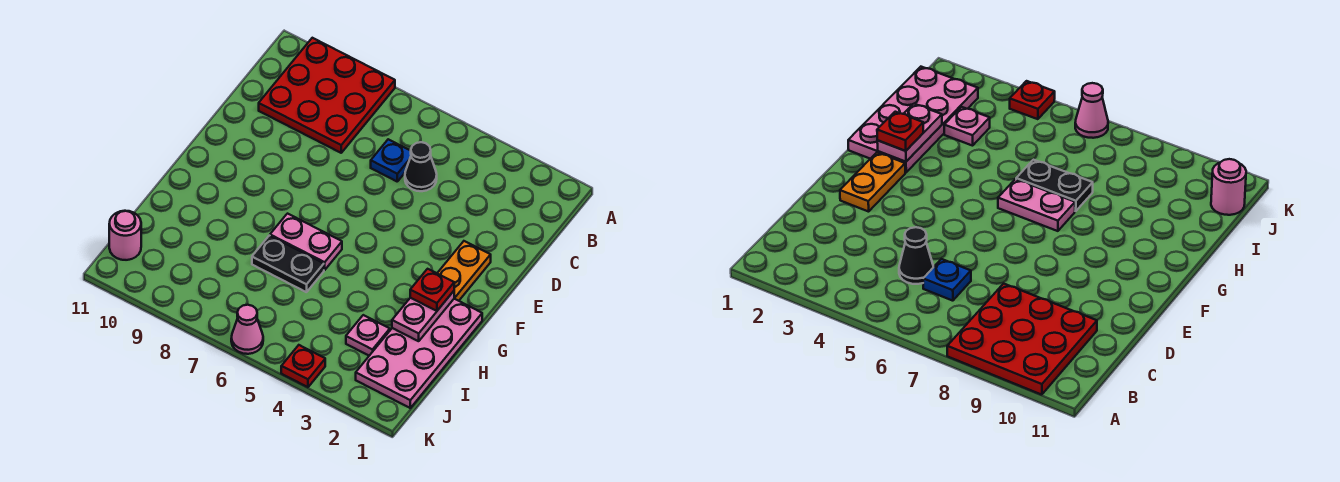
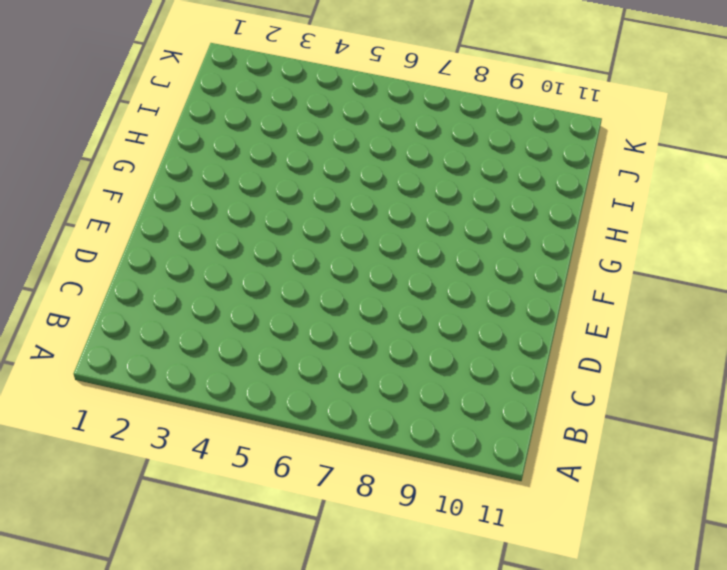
none -> red plate A8:C10 level 1
none -> black cone C5 level 1
none -> blue plate C6 level 1

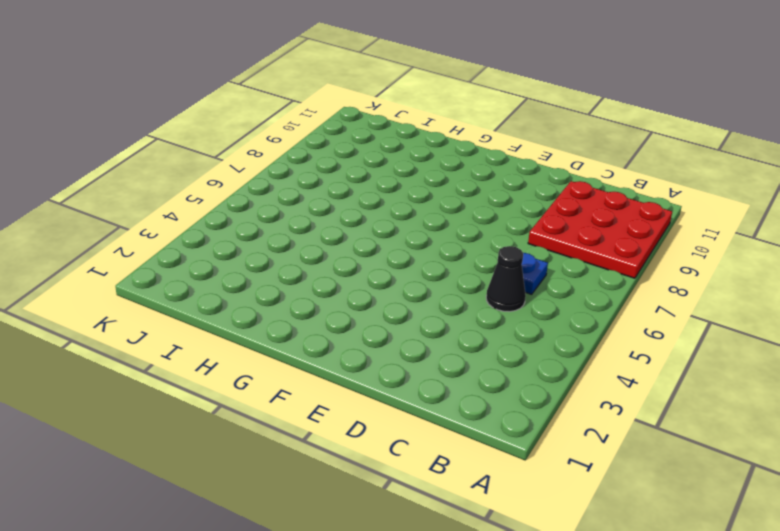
none -> orange plate E2:F2 level 1
none -> pink plate G1:J2 level 1
none -> pink plate G6:G7 level 1

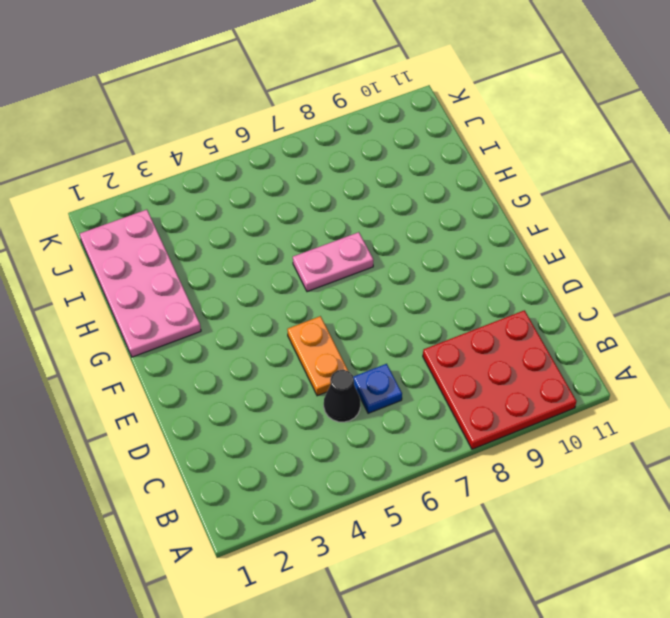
orange plate D5:E5 level 1 -> orange plate E2:F2 level 1
none -> black plate H6:H7 level 1
none -> pink plate I3 level 1
none -> pink round brick J11 level 1

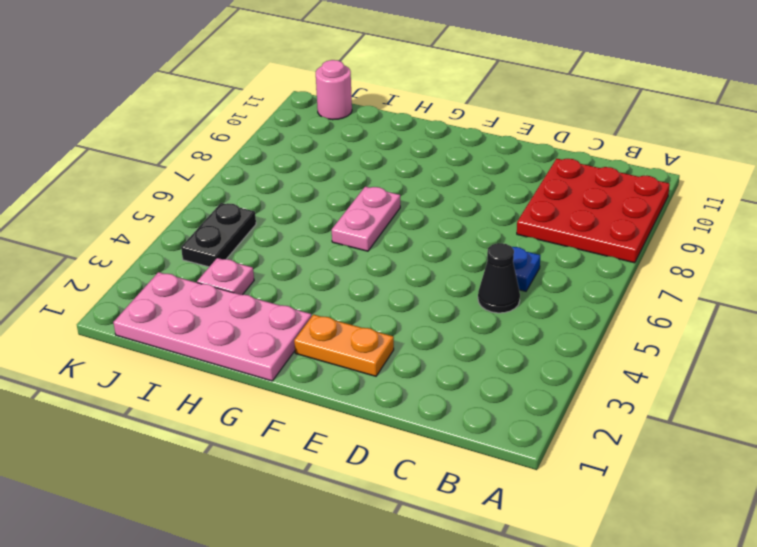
black plate J4:J5 level 1 -> black plate H6:H7 level 1
none -> red plate K4 level 1
none -> pink cone K6 level 1
none -> pink plate G2:H2 level 2

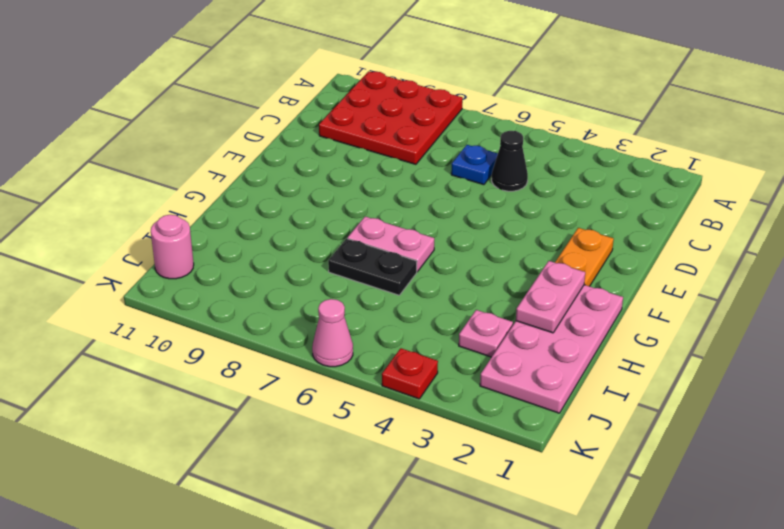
none -> red plate G2 level 3

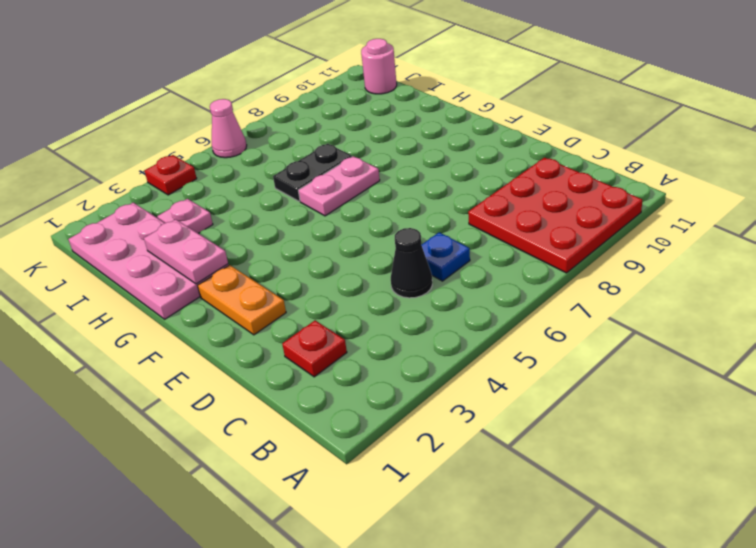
red plate C2 level 1 -> red plate G2 level 3

